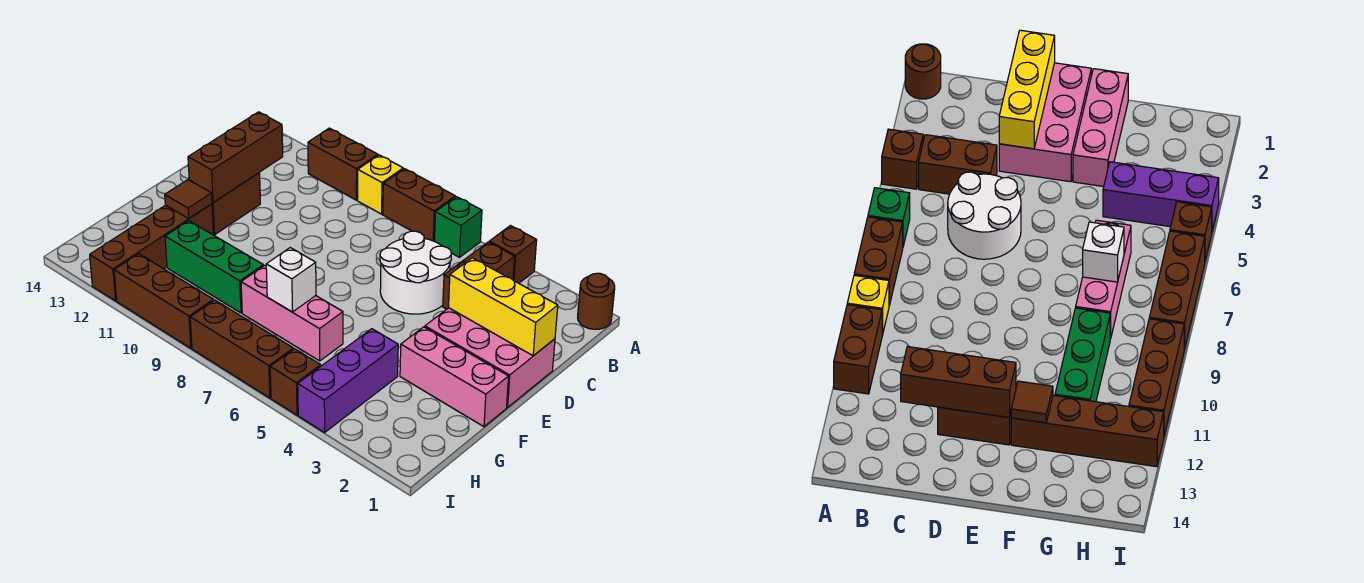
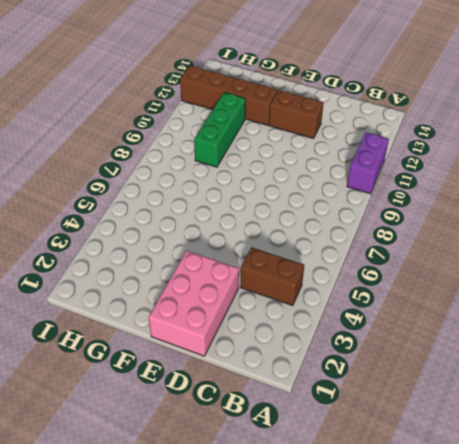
purple brick A10:A11 level 1 -> brown brick A10:A11 level 1
none -> brown round brick A1 level 1
none -> brown brick A4 level 1
none -> green brick A6 level 1

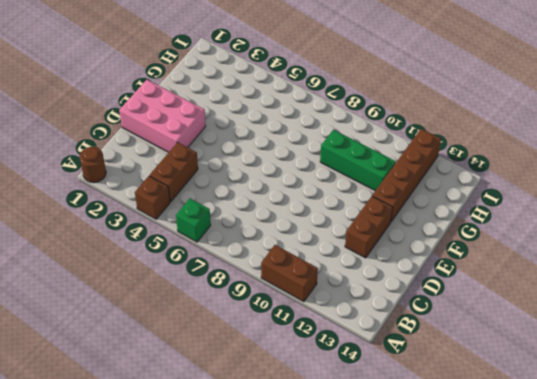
none -> brown brick A7:A8 level 1
none -> yellow brick A9 level 1
none -> white round brick C5:D6 level 1

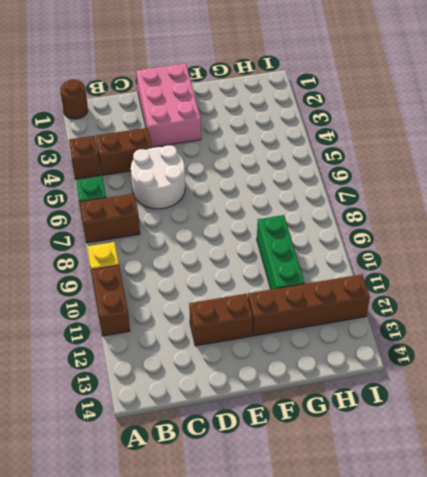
brown brick A7:B7 level 1 -> brown brick A7:A8 level 1
none -> pink brick F1:F3 level 1
none -> purple brick G4:I4 level 1
none -> pink brick G6:G8 level 1

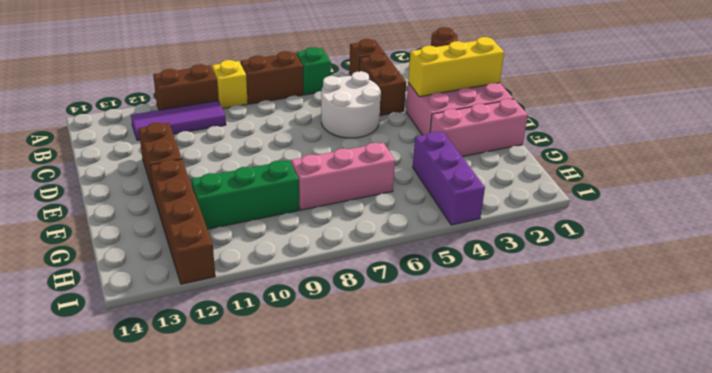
purple tile B10:B12 level 1 -> none
none -> brown brick I5 level 1
none -> brown brick I6:I8 level 1
none -> brown brick I9:I11 level 1

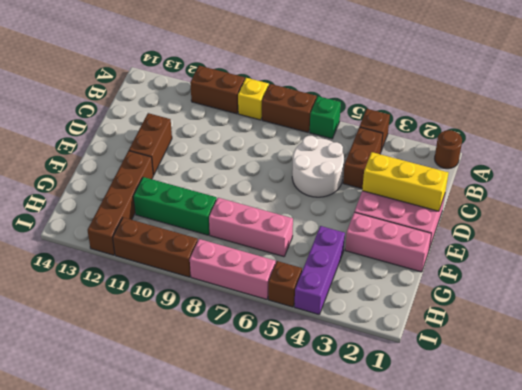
pink brick I6:I8 level 1 -> brown brick I6:I8 level 1
none -> brown brick C12:E12 level 2
none -> brown tile F12 level 2
none -> white brick G7 level 2

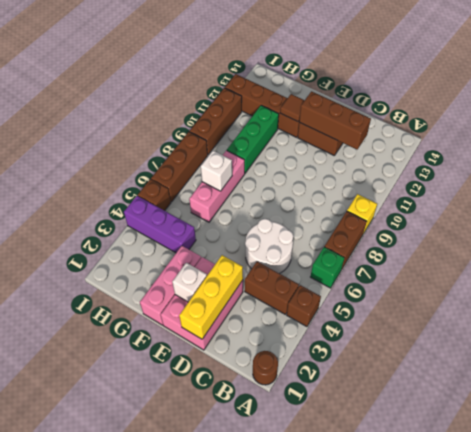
white brick E2 level 2 -> none
none -> brown brick A10:A11 level 1

